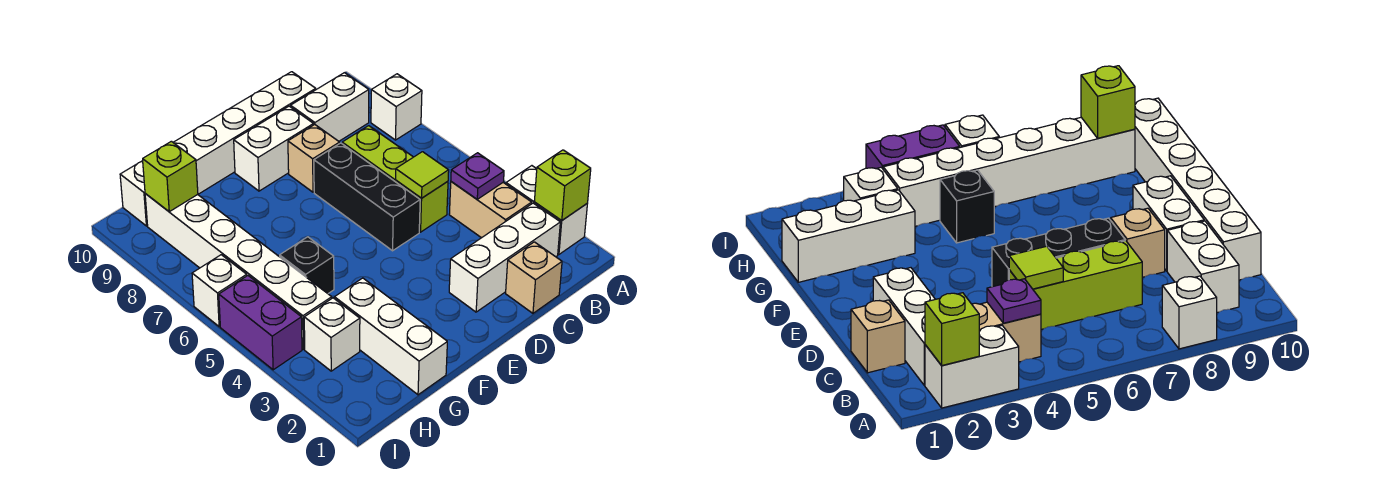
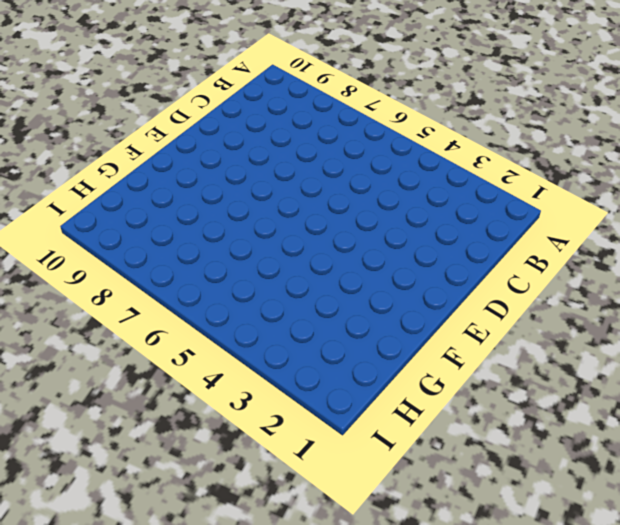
none -> white brick A2:A3 level 1
none -> white brick A8 level 1
none -> white brick B2:D2 level 1

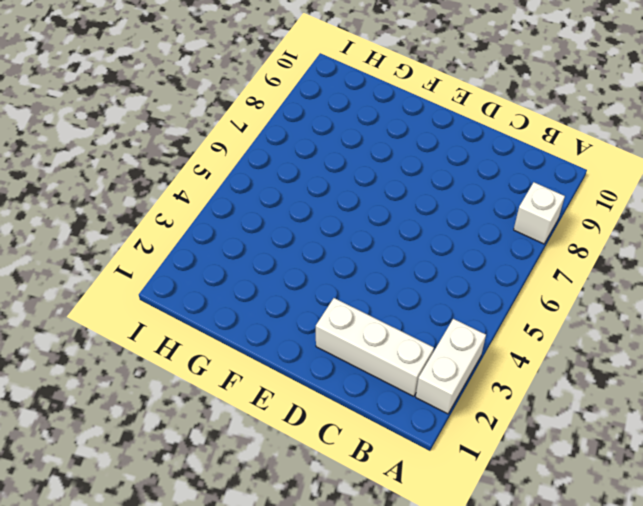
none -> tan brick B3:B4 level 1
none -> white brick B9:C9 level 1
none -> tan brick C1 level 1

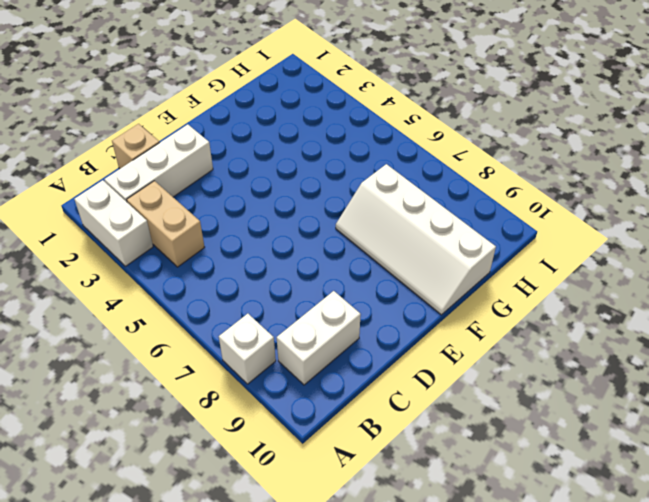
white slope F7:G10 level 1 top G -> white brick C10:H10 level 1
none -> lime brick C5:C7 level 1
none -> black brick D5:D7 level 1
none -> tan brick D8 level 1

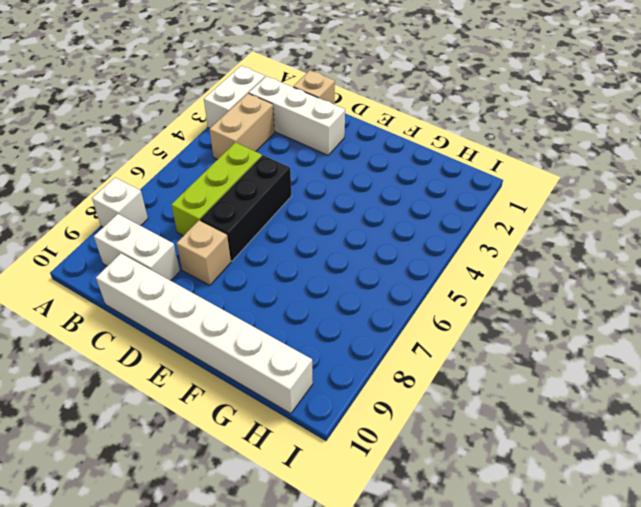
none -> white brick D9:E9 level 1
none -> white brick G1:G3 level 1
none -> black brick G5 level 1

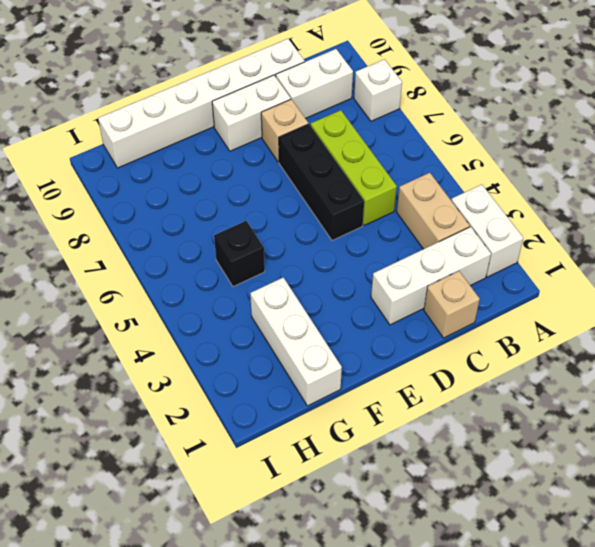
none -> white brick H3 level 1
none -> white brick H4:H9 level 1
none -> purple brick I4:I5 level 1

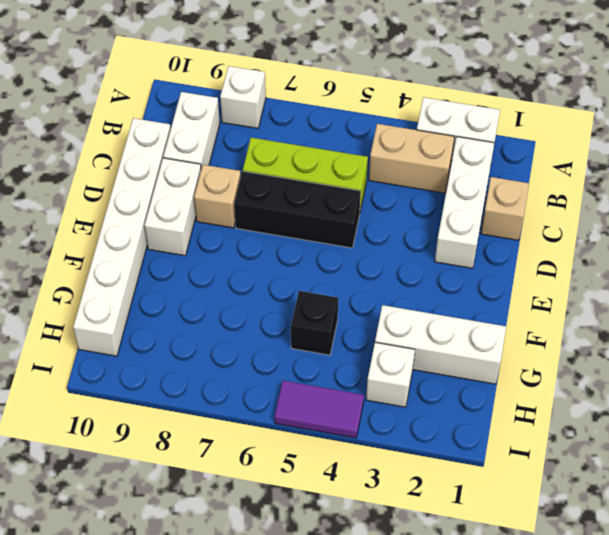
purple tile I4:I5 level 1 -> purple brick I4:I5 level 1
none -> white brick H4:H9 level 1
none -> white brick I6 level 1
none -> lime brick A2 level 2

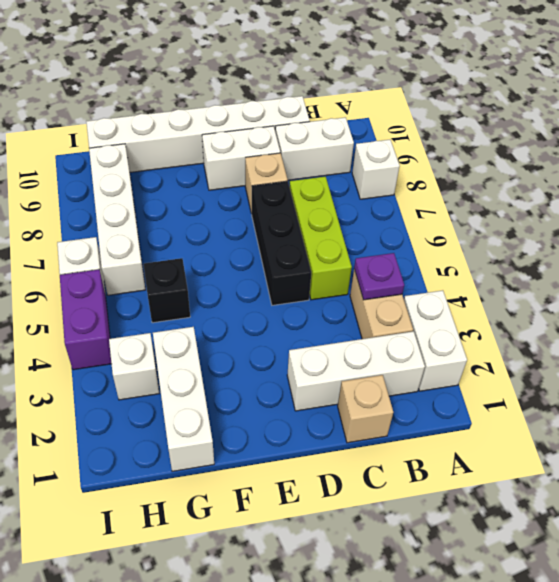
white brick H6:H9 level 1 -> white brick H4:H9 level 1
none -> lime brick A2 level 2
none -> lime tile C5 level 2
none -> lime brick H9 level 2

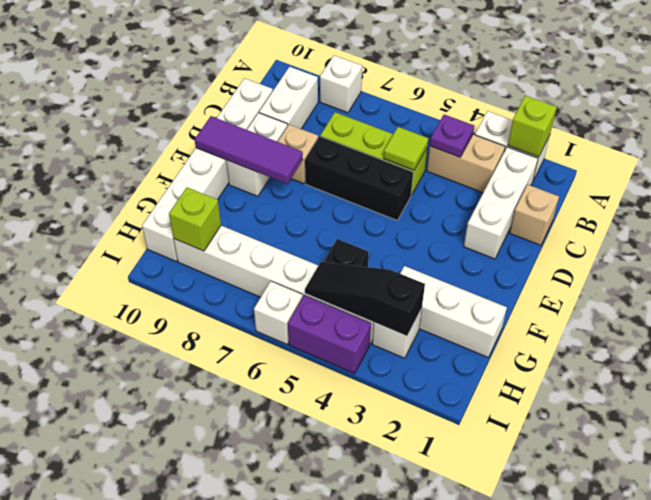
purple tile E8:E10 level 2 -> none
black slope H3:H5 level 2 top 3 -> none

